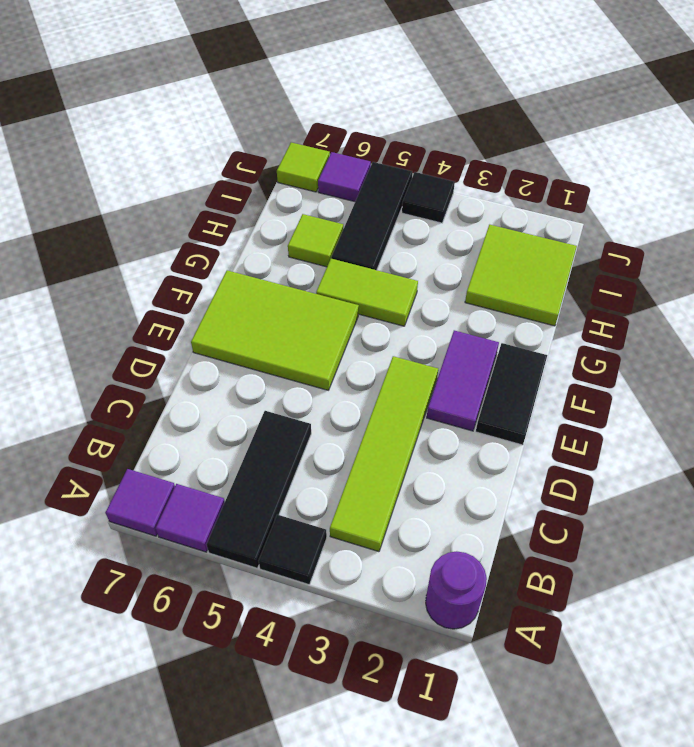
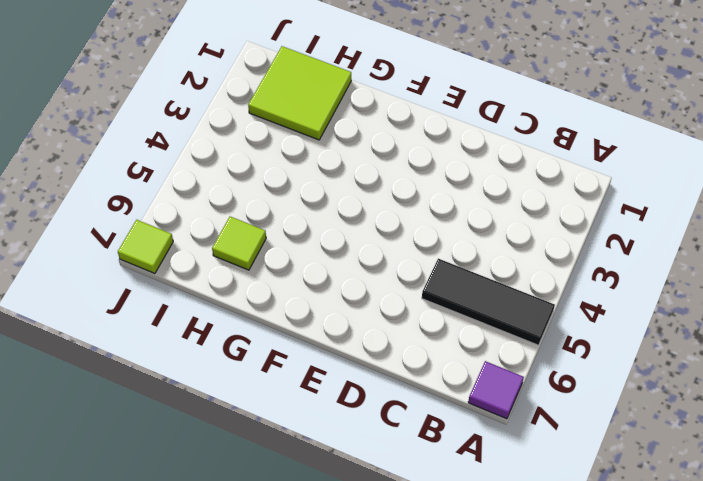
none -> purple round brick A1 level 1
none -> black tile A4 level 1
none -> purple tile A6 level 1

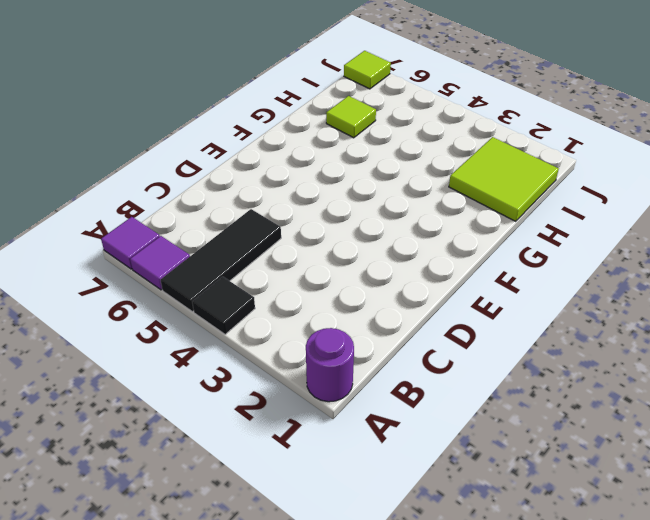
none -> lime tile B3:E3 level 1
none -> black tile E1:F1 level 1
none -> purple tile E2:F2 level 1

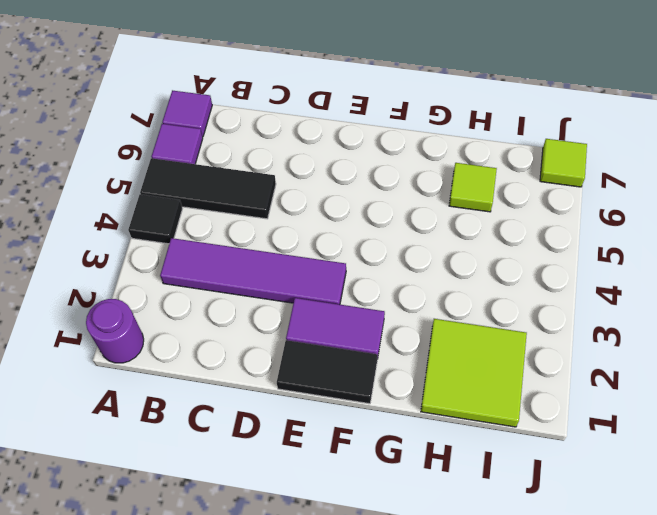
purple tile B3:E3 level 1 -> lime tile B3:E3 level 1
none -> lime tile E5:F7 level 1
none -> lime tile G4:G5 level 1
none -> black tile H5:J5 level 1

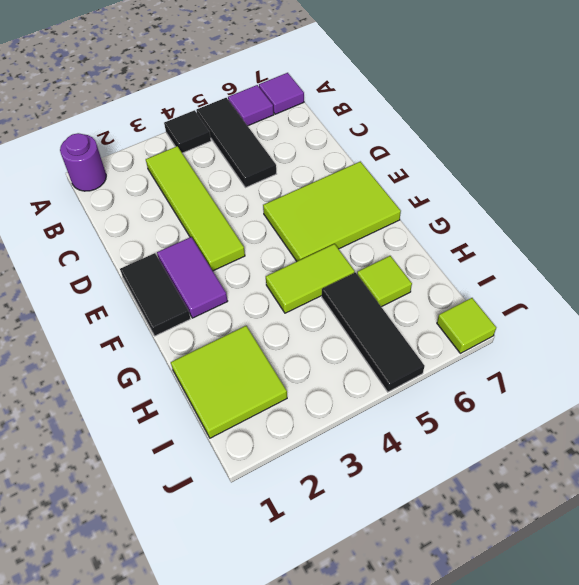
none -> black tile J4 level 1
none -> purple tile J6 level 1

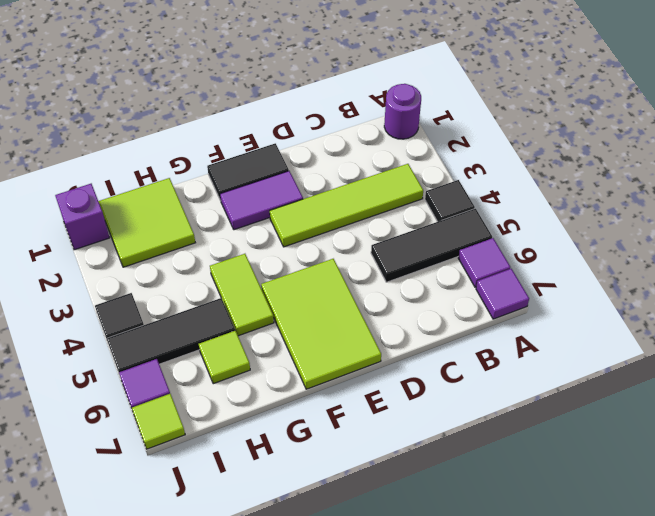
purple brick J1 level 1 -> none

